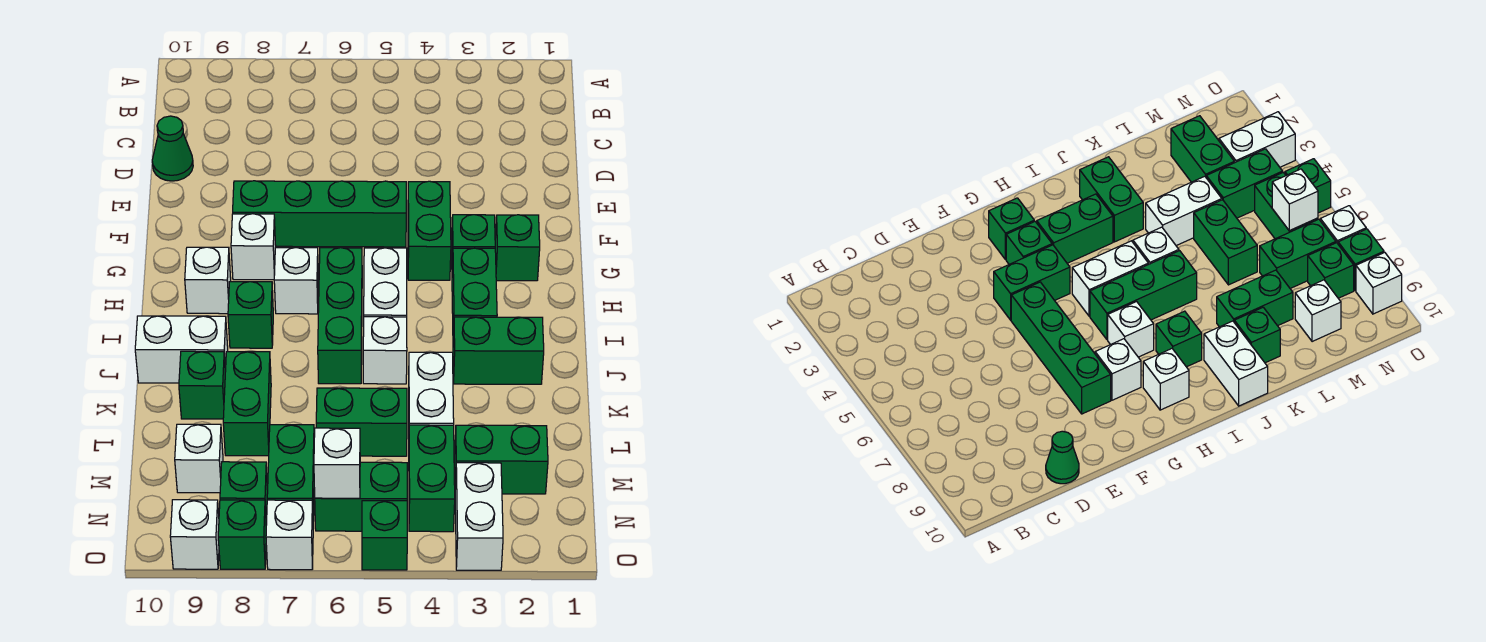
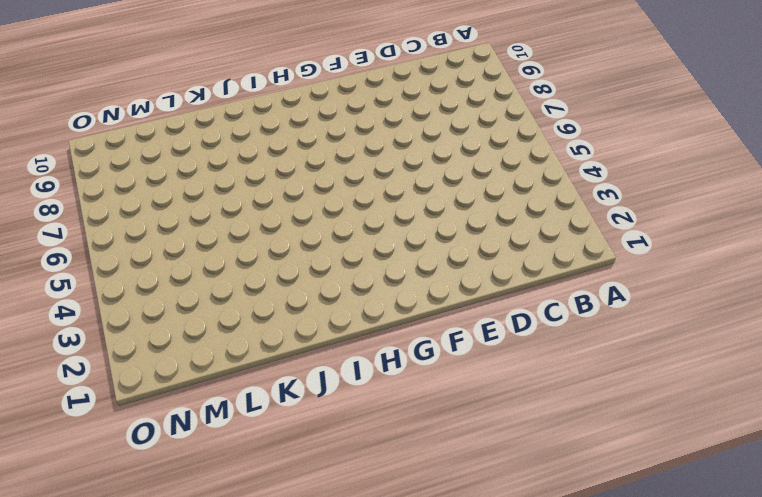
none -> green cone D10 level 1
none -> green brick F4:G4 level 1
none -> green brick F5:F8 level 1
none -> green brick G2 level 1

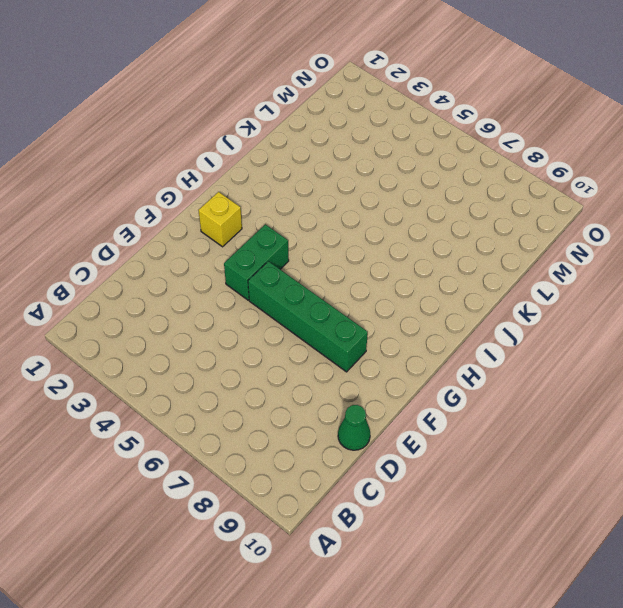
yellow brick G2 level 1 -> green brick G2 level 1
none -> green brick G3 level 1
none -> white brick G8 level 1
none -> green brick H3:I3 level 1
none -> white brick H5:I5 level 1

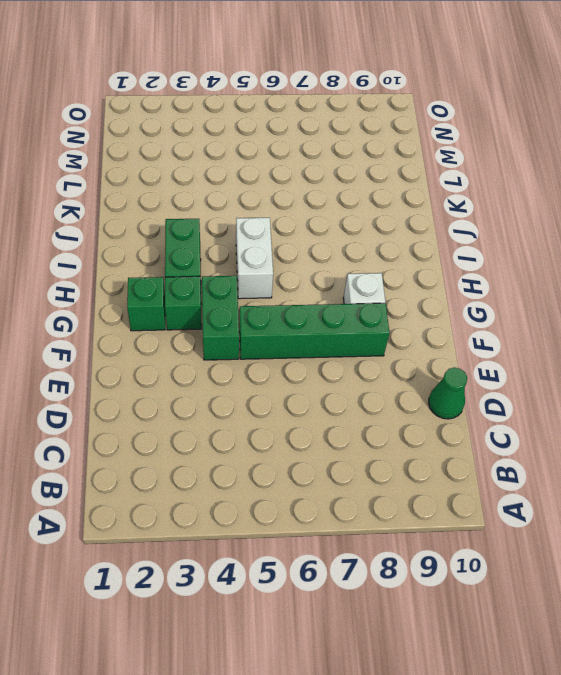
none -> green brick H6:J6 level 1
none -> white brick H7 level 1
none -> white brick H9 level 1
none -> green brick I8 level 1

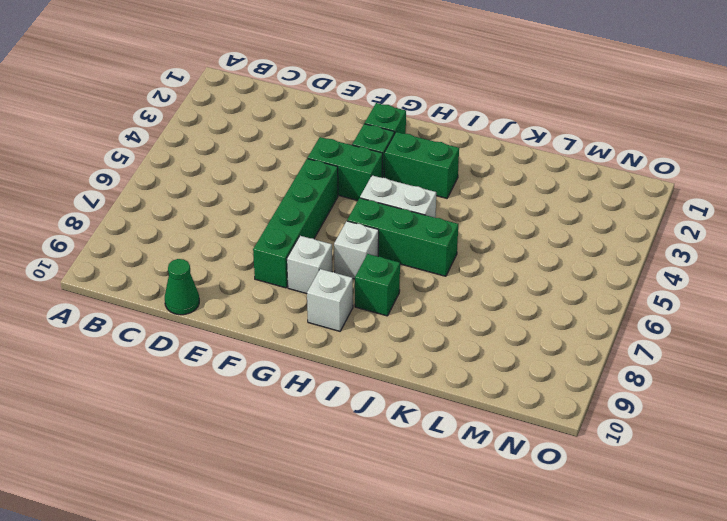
none -> green brick J2:J3 level 1
none -> white brick J5 level 1
none -> white brick J9:J10 level 1
none -> white brick K4:L4 level 1

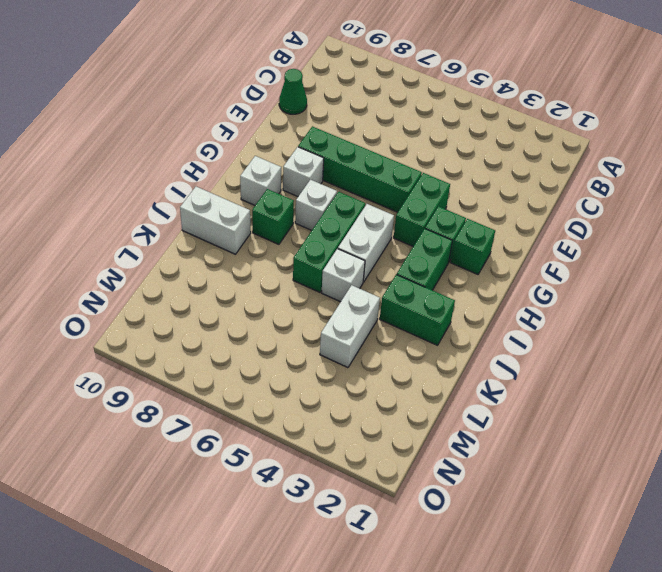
none -> green brick K8:L8 level 1
none -> green brick K9 level 1
none -> green brick L5:L6 level 1
none -> green brick M2:M3 level 1

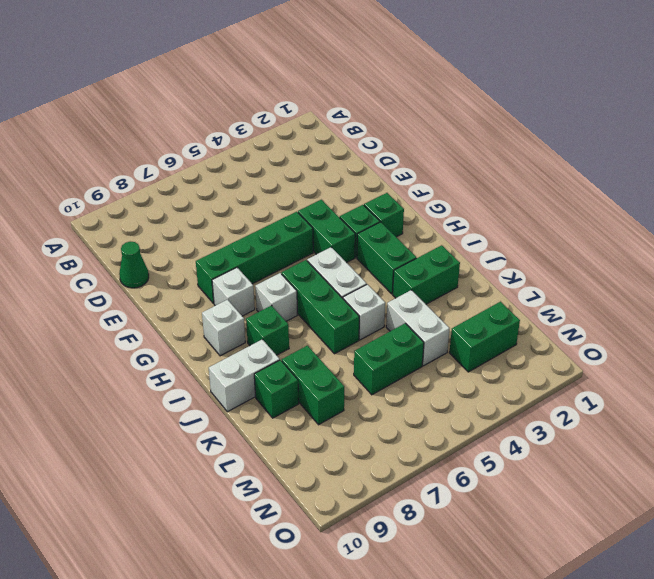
none -> green brick M4:N4 level 1
none -> green brick M7:N7 level 1
none -> white brick M9 level 1
none -> white brick N3:O3 level 1

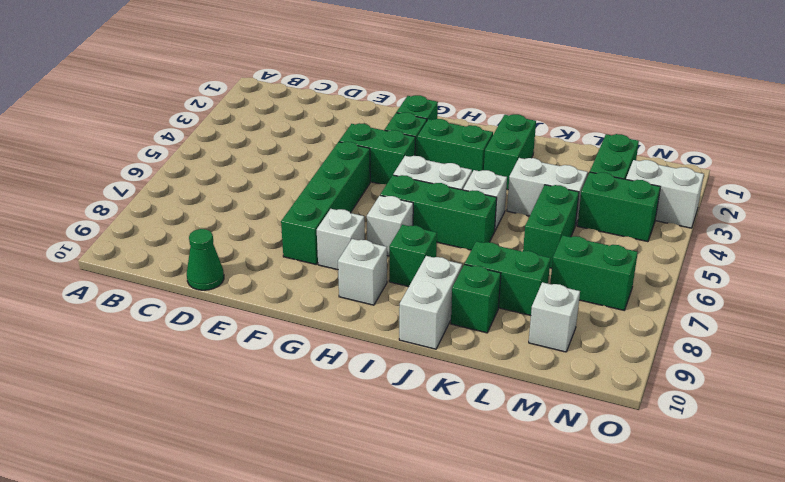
none -> green brick N5:N6 level 1
none -> green brick N8 level 1
none -> green brick O5 level 1
none -> white brick O7 level 1

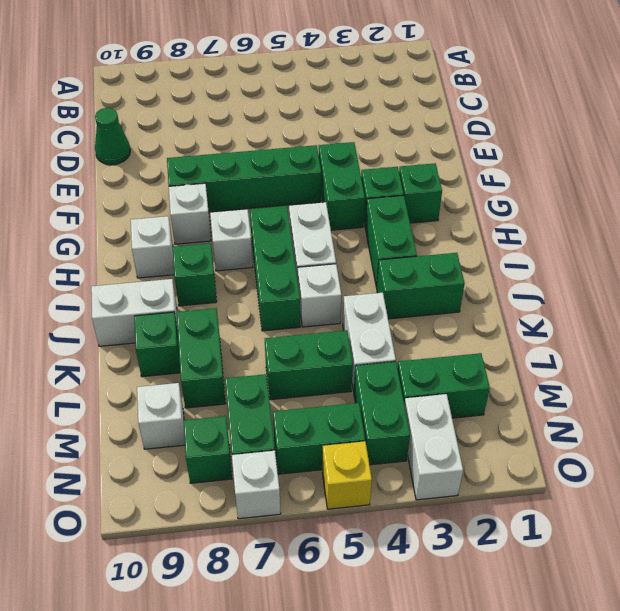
yellow brick O5 level 1 -> green brick O5 level 1
none -> green brick O8 level 1
none -> white brick O9 level 1
none -> white brick N6 level 2

